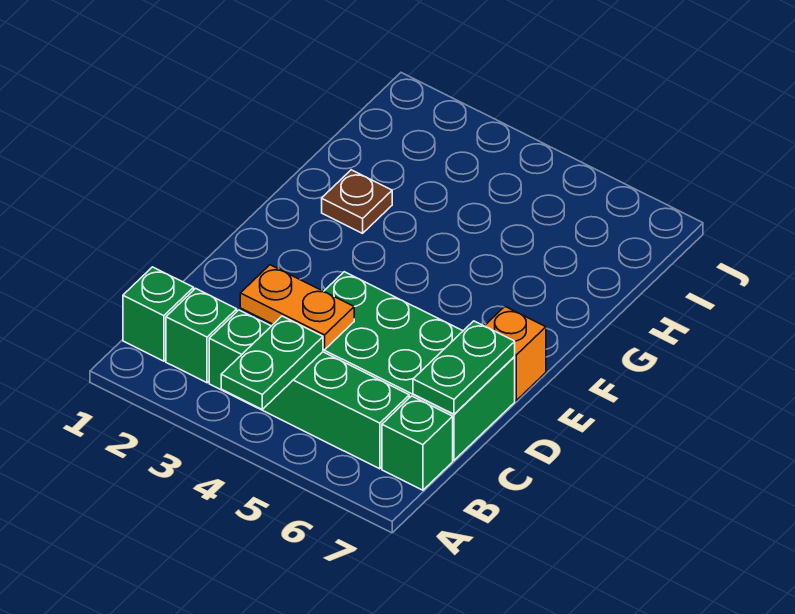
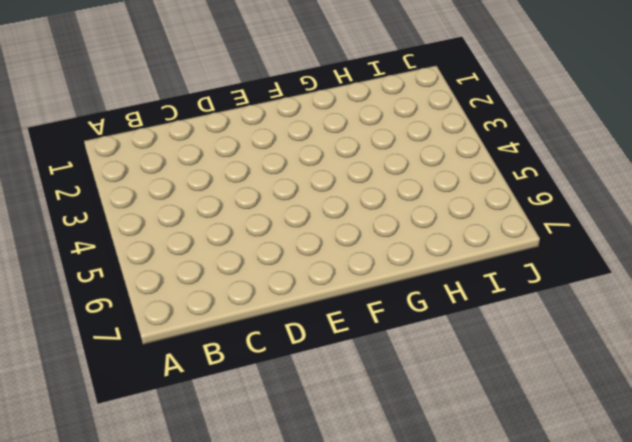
none -> green brick B1 level 1
none -> green brick B2 level 1

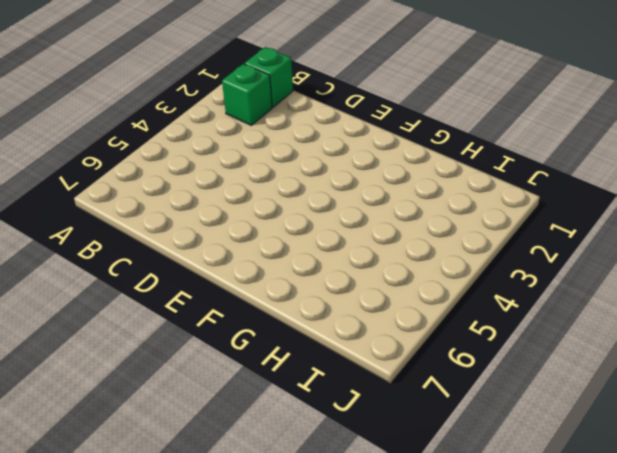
none -> green brick B3:B6 level 1
none -> green brick B7 level 1

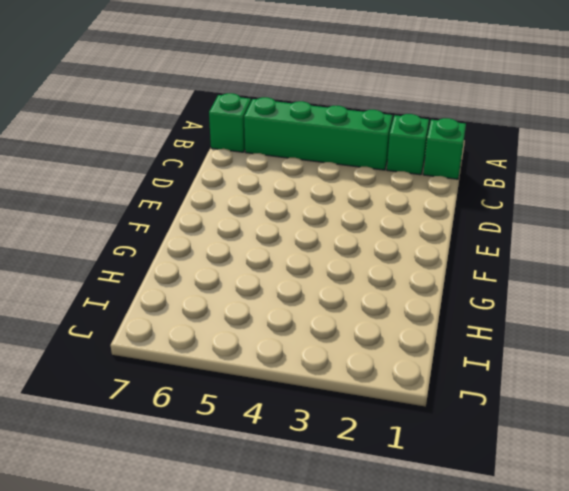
none -> green brick C4:D7 level 1
none -> orange brick E7 level 1

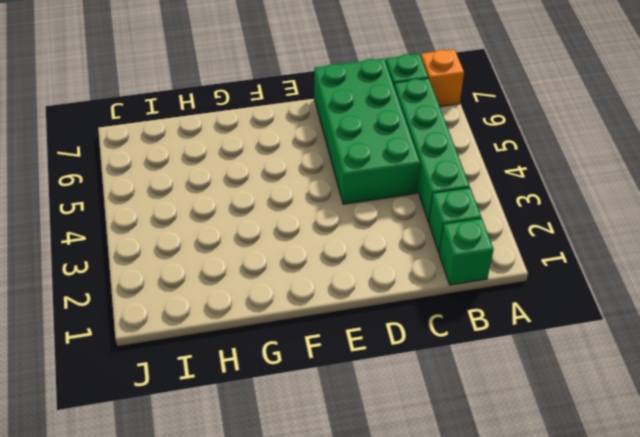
orange brick A7 level 1 -> orange brick E7 level 1
none -> brown plate G2 level 1
none -> green plate A4:B4 level 2

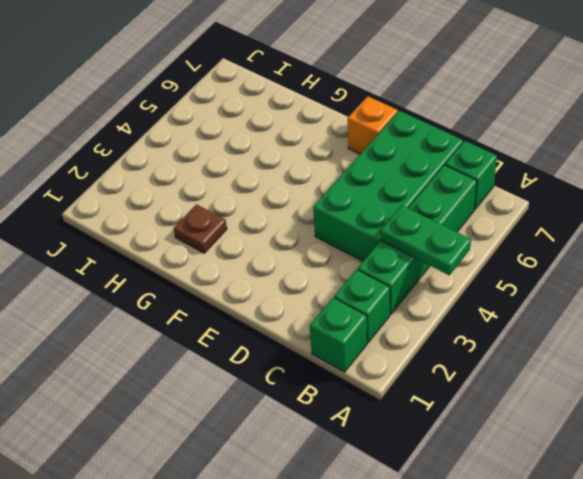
none -> orange plate C3:C4 level 2
none -> green plate C7:D7 level 2

